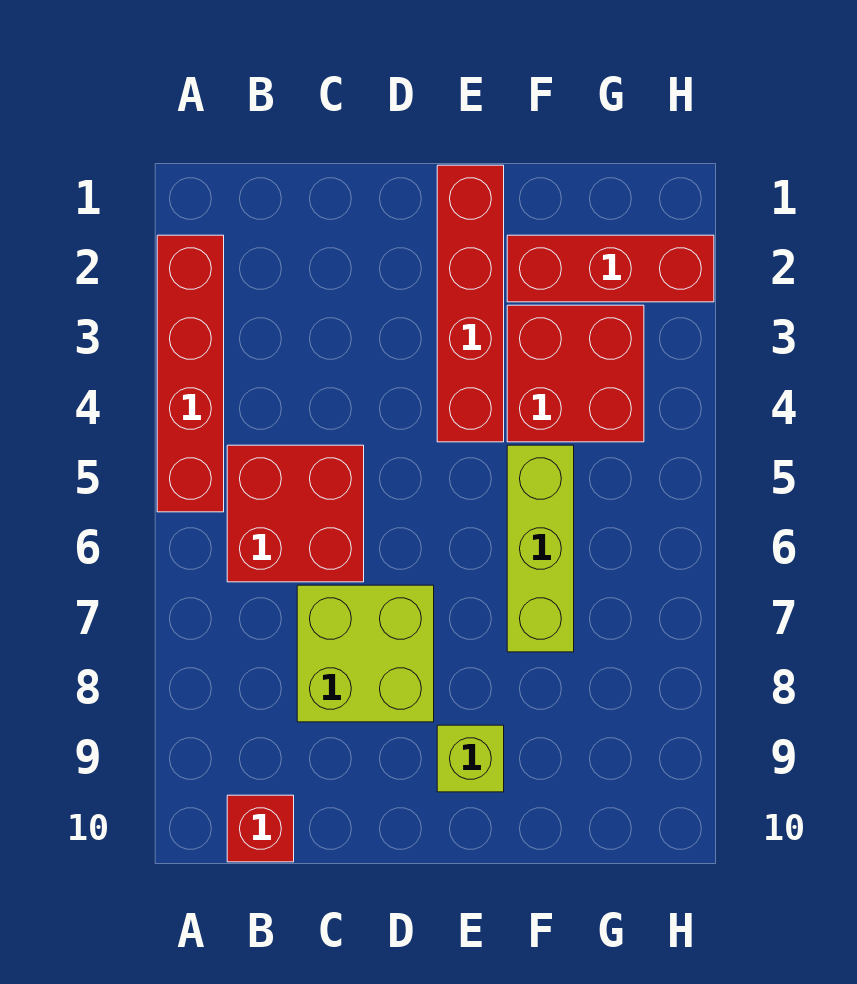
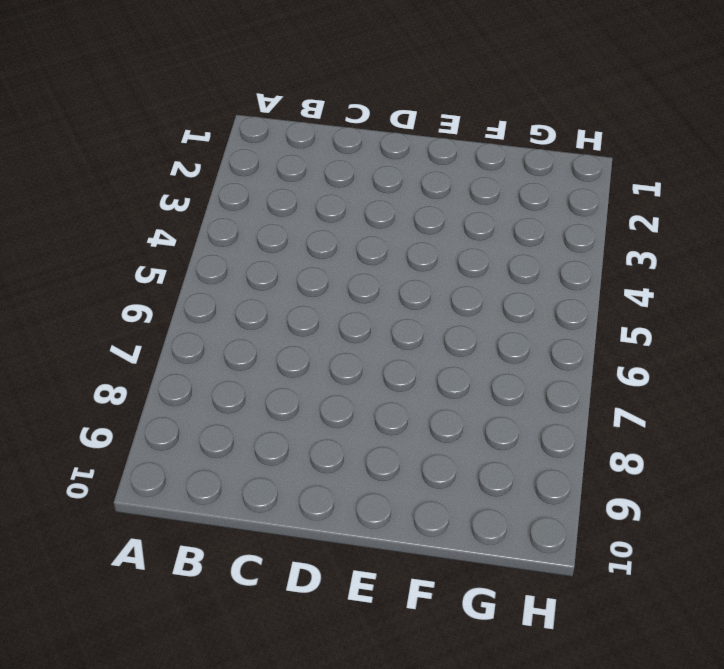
none -> red brick A2:A5 level 1
none -> red brick B5:C6 level 1

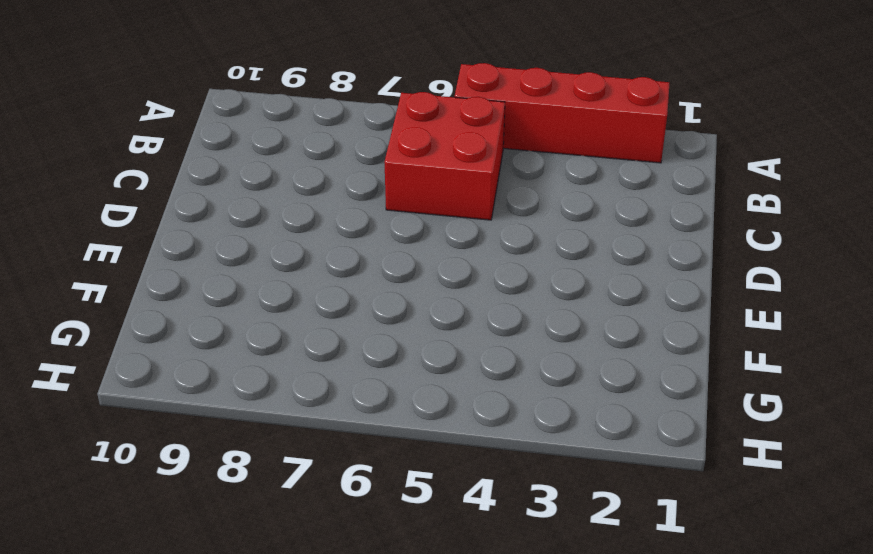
none -> red brick B10 level 1
none -> lime brick C7:D8 level 1

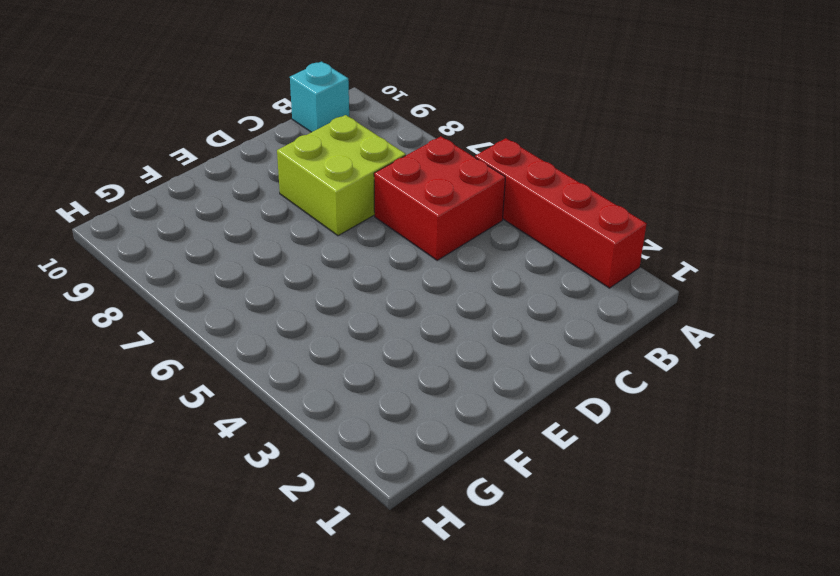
cyan brick B10 level 1 -> red brick B10 level 1
none -> red brick E1:E4 level 1
none -> lime brick E9 level 1

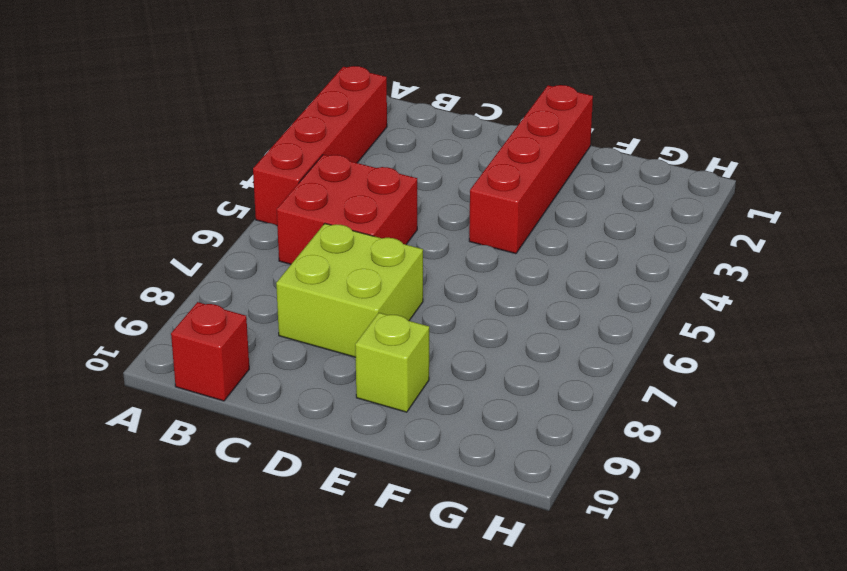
none -> red brick F2:H2 level 1
none -> red brick F3:G4 level 1

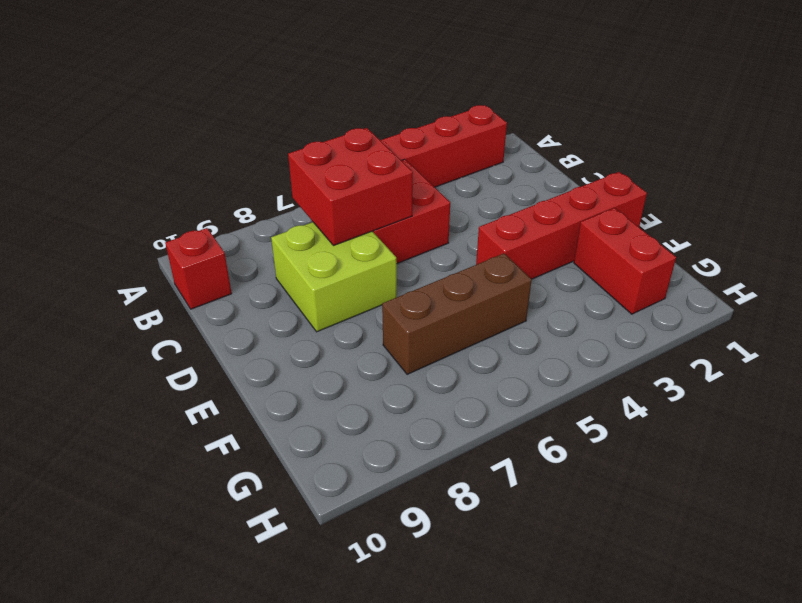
red brick B6:C7 level 2 -> red brick F3:G4 level 1
red brick F2:G2 level 1 -> red brick F2:H2 level 1
brown brick F5:F7 level 1 -> lime brick F5:F7 level 1
none -> lime brick E9 level 1

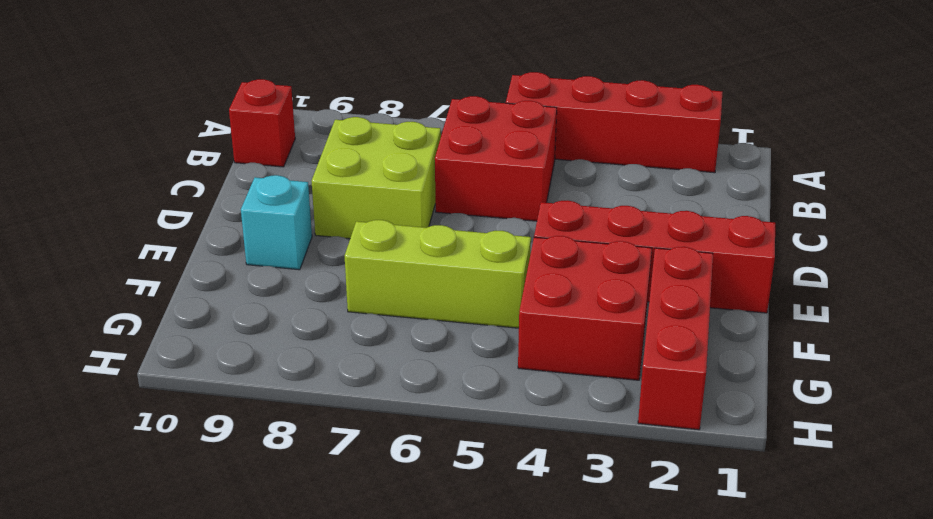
cyan brick E9 level 1 -> lime brick E9 level 1

